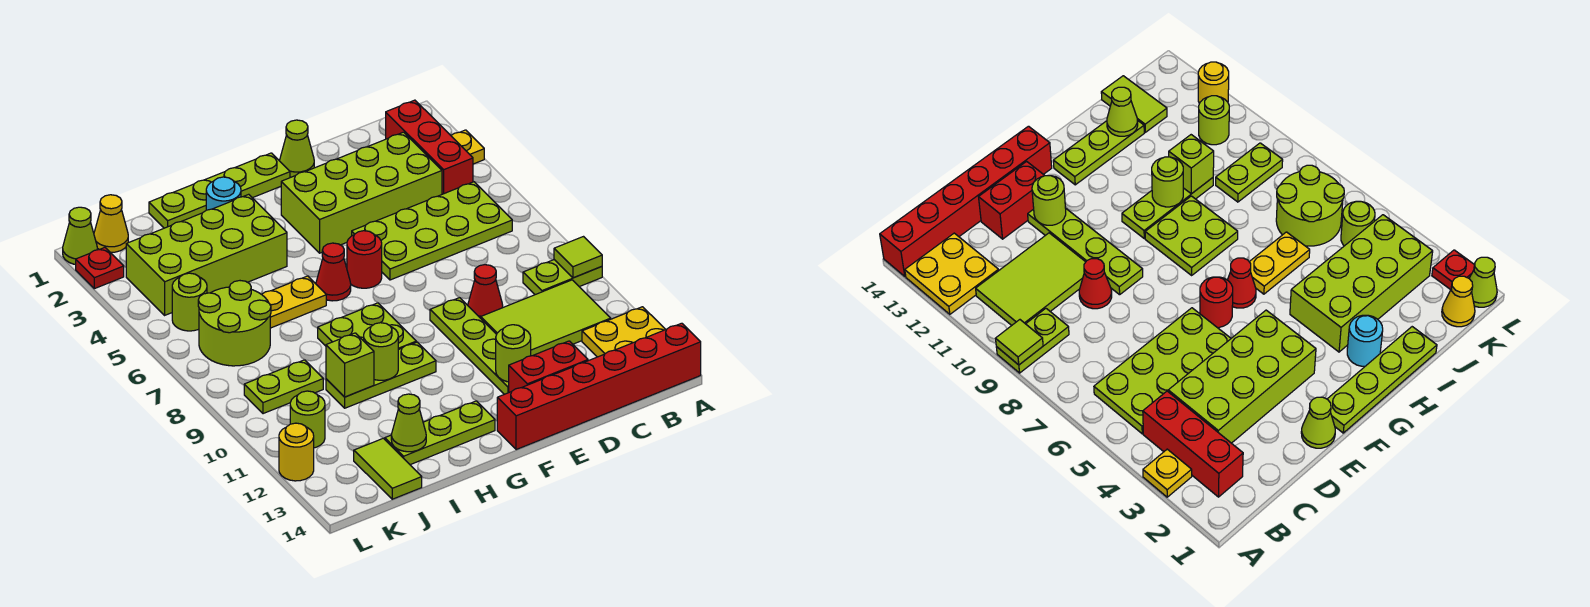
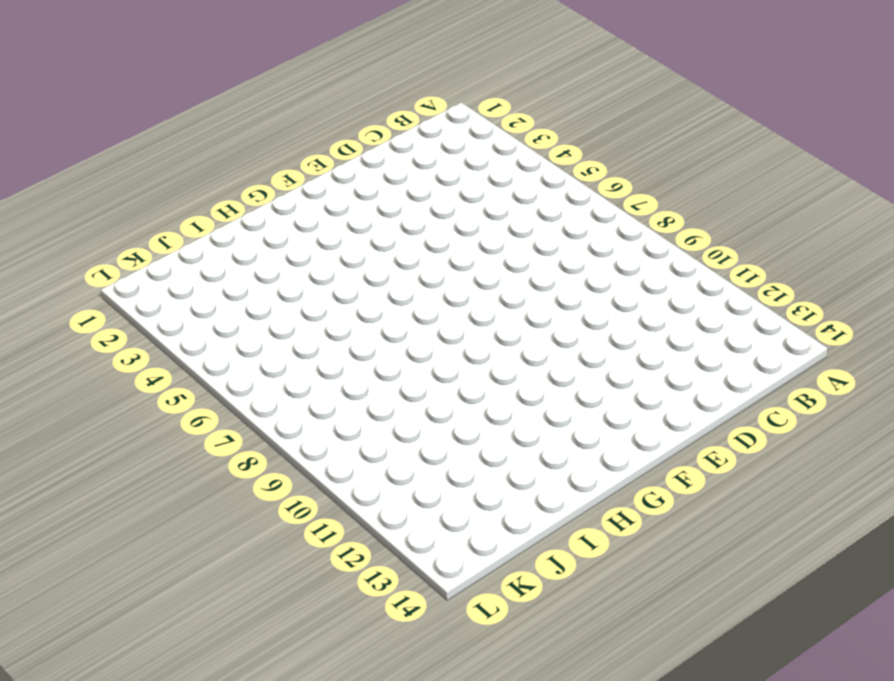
none -> yellow plate A3 level 1
none -> lime plate A9:B9 level 1
none -> yellow plate A12:B13 level 1
none -> red brick A14:F14 level 1

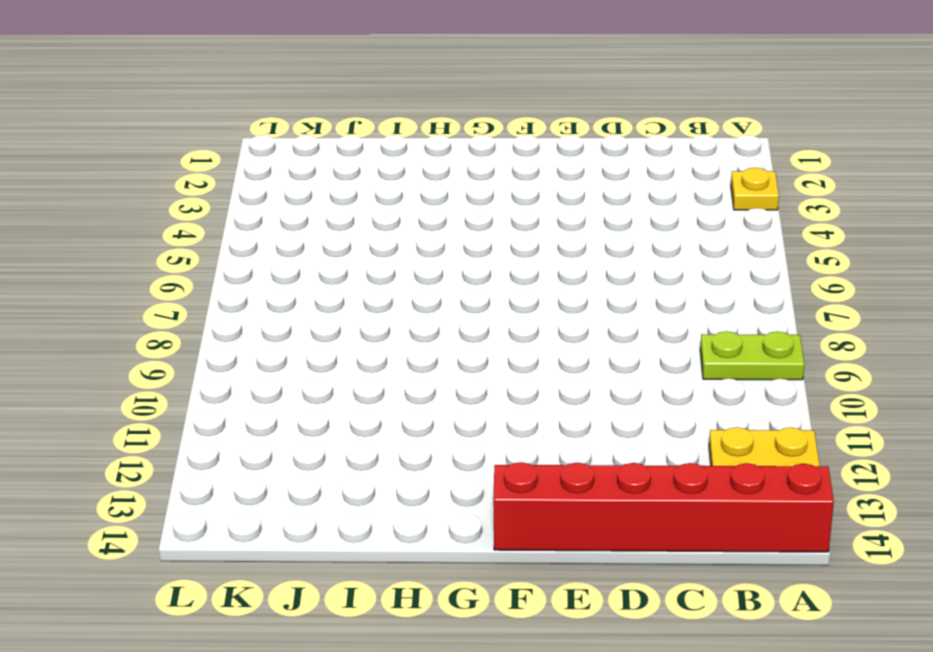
none -> red brick B2:B4 level 1
none -> lime plate B5:E6 level 1
none -> lime tile B10:D11 level 1
none -> lime brick C3:F4 level 1

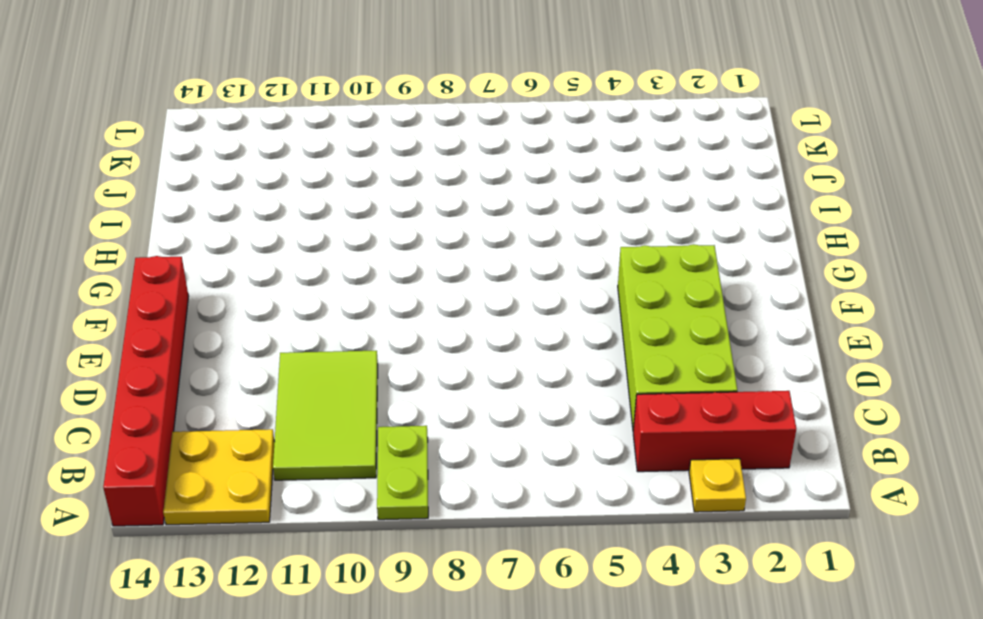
none -> lime plate B5:E6 level 1
none -> red cone D9 level 1
none -> red brick D13:E13 level 1
none -> lime cone E1 level 1

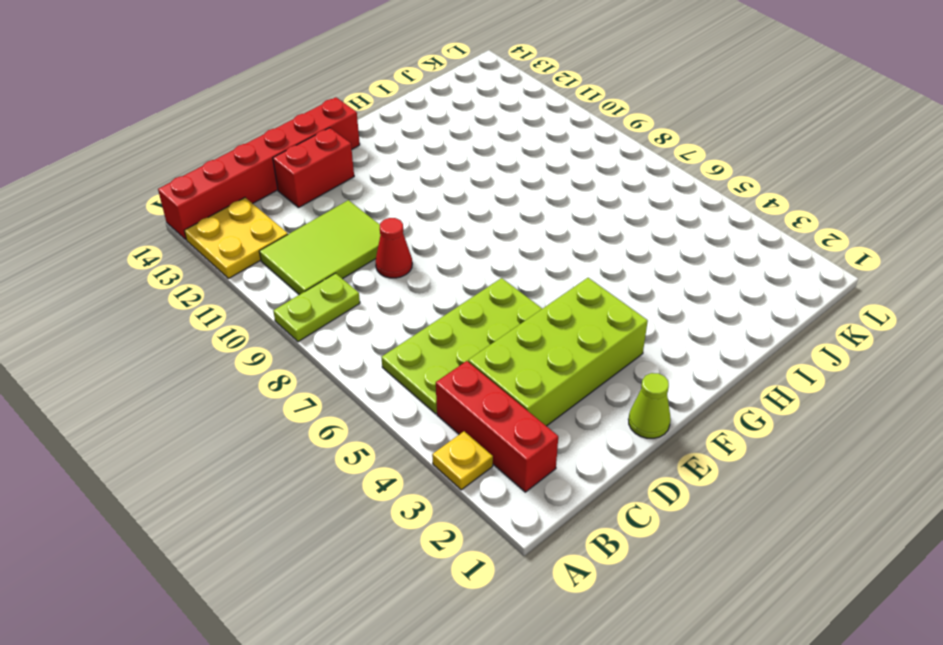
none -> lime plate E9:E12 level 1
none -> lime plate F1:I1 level 1
none -> red round brick F6 level 1
none -> red cone G6 level 1

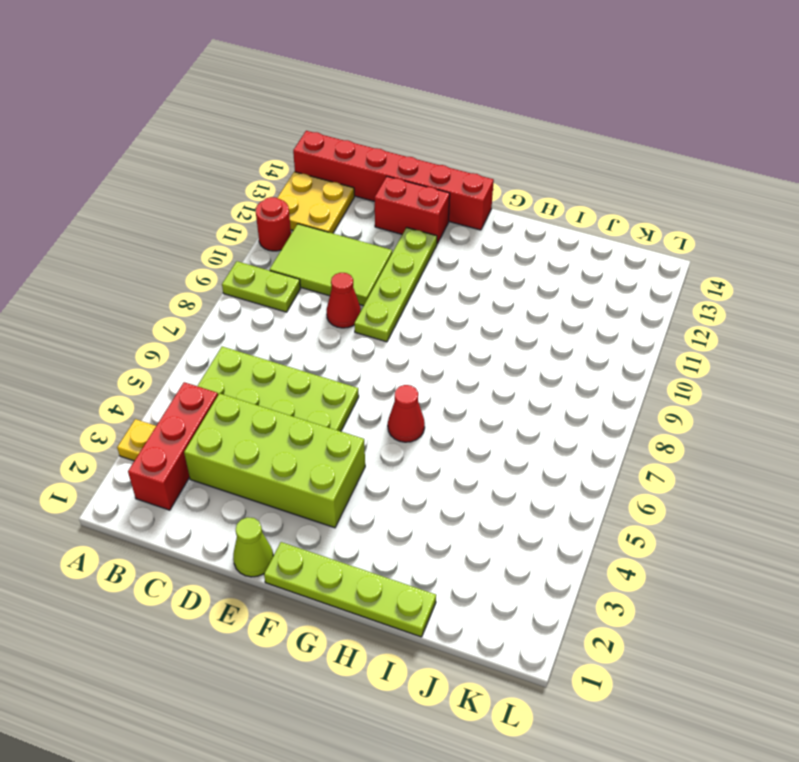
red round brick A11 level 1 -> red round brick F6 level 1
none -> lime plate G8:H9 level 1
none -> lime plate G10:I10 level 1
none -> lime plate G13:I13 level 1
none -> cyan round brick H2 level 1

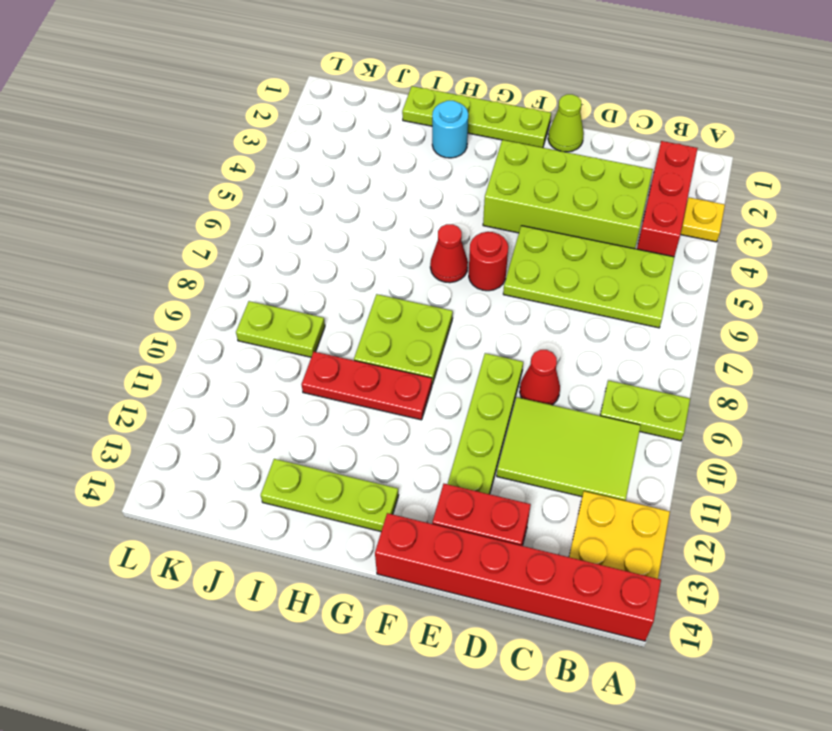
red plate G10:I10 level 1 -> lime plate G10:I10 level 1
none -> lime brick H3:K4 level 1
none -> yellow plate H6:I6 level 1
none -> lime round brick J6:K7 level 1
none -> lime tile J13:J14 level 1

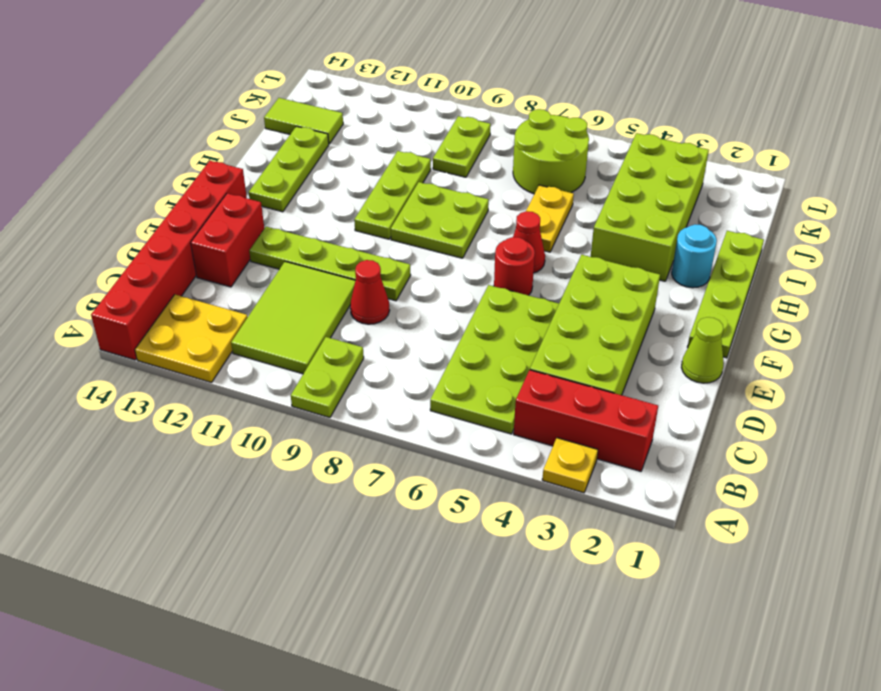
none -> yellow cone K1 level 1
none -> lime round brick K5 level 1
none -> lime round brick K11 level 1
none -> lime cone L1 level 1

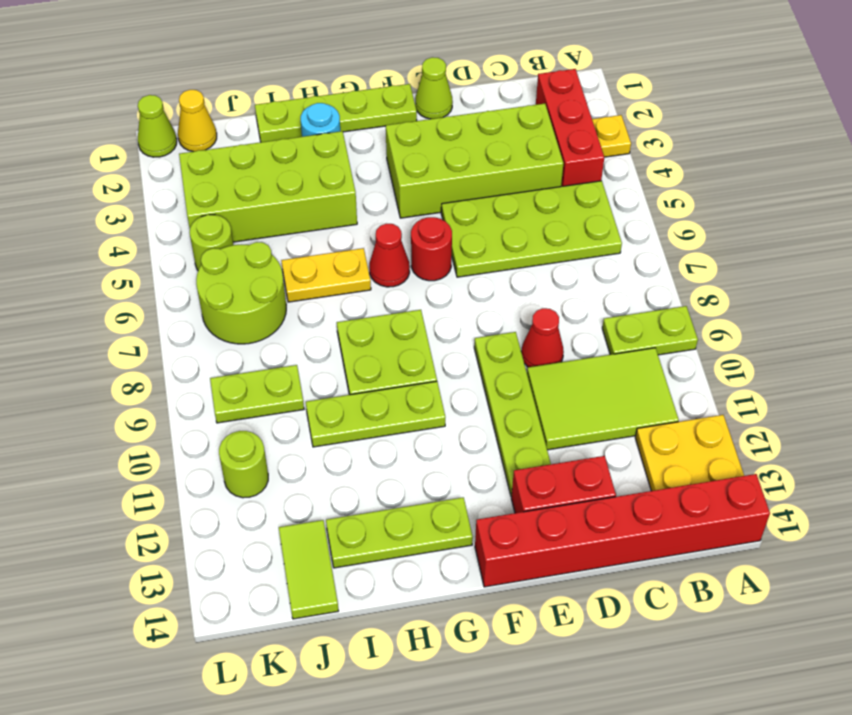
none -> red plate L2 level 1
none -> yellow round brick L12 level 1
none -> lime tile A9 level 2
none -> lime round brick E12 level 2

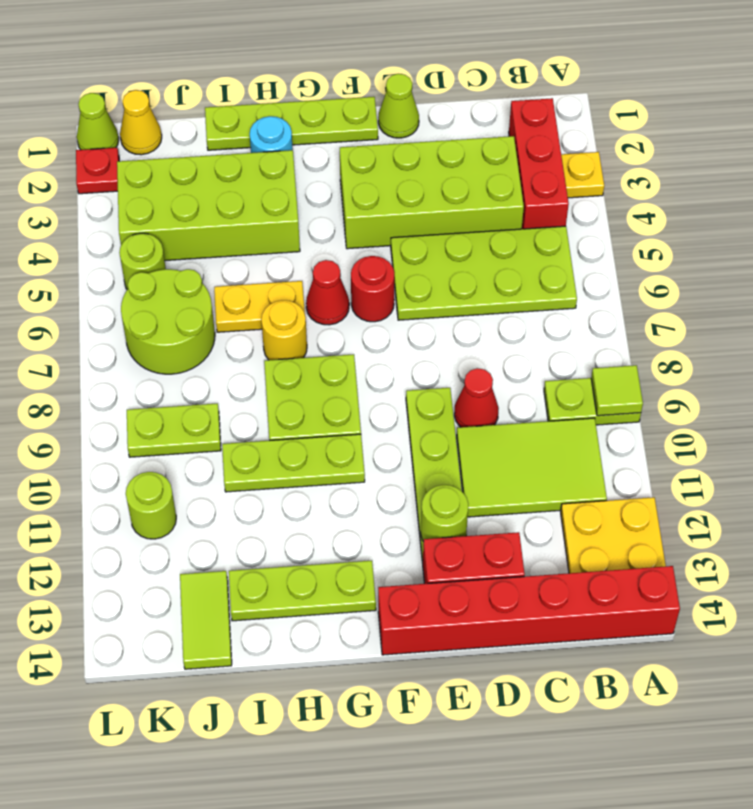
yellow round brick H7 level 1 -> yellow round brick L12 level 1
none -> lime round brick H10 level 2
none -> lime brick I10 level 2
none -> lime cone I13 level 2

